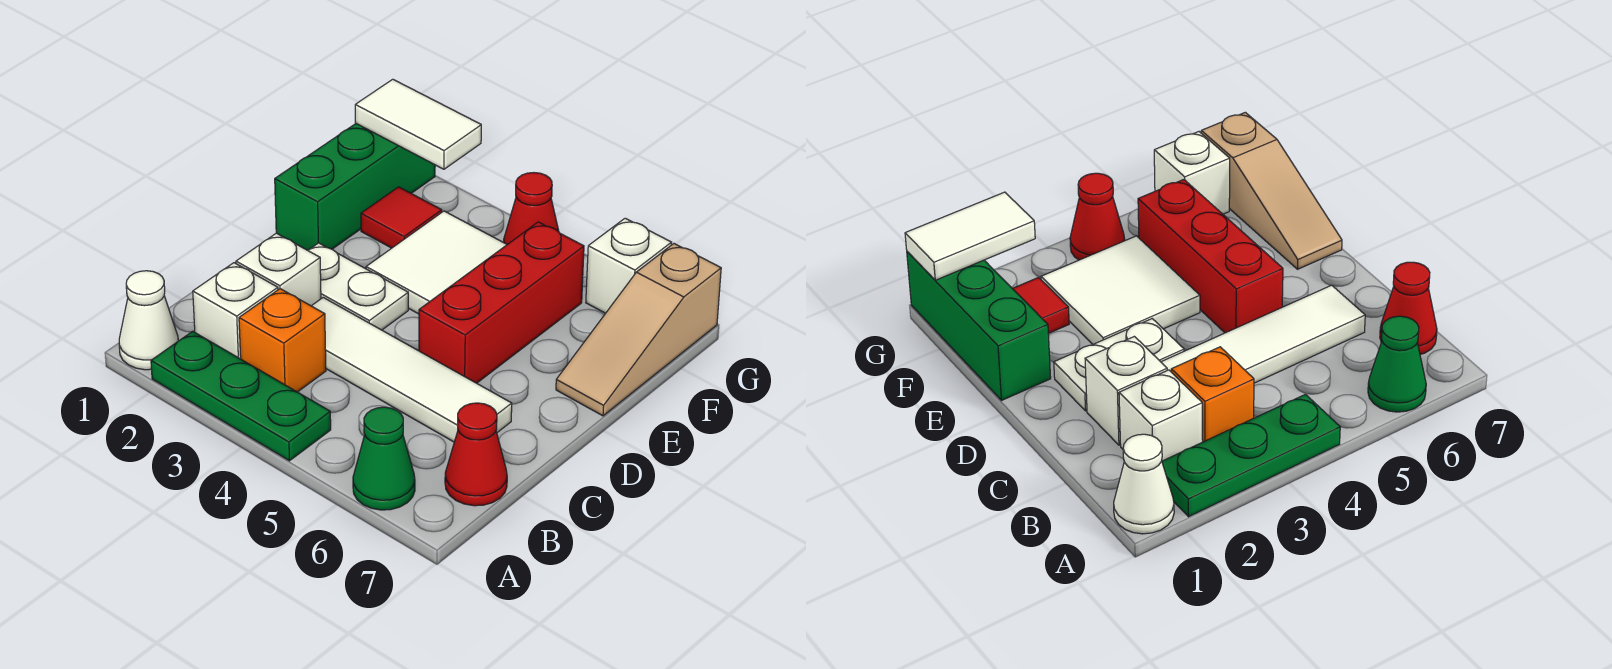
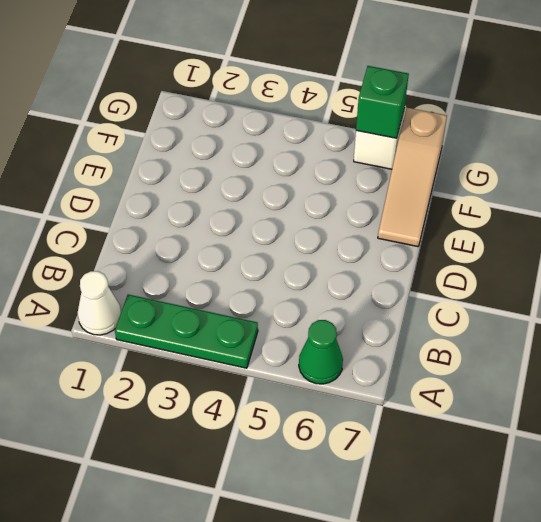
green brick G6 level 2 -> none
none -> white brick B2 level 1
none -> orange brick B3 level 1
none -> red cone B7 level 1

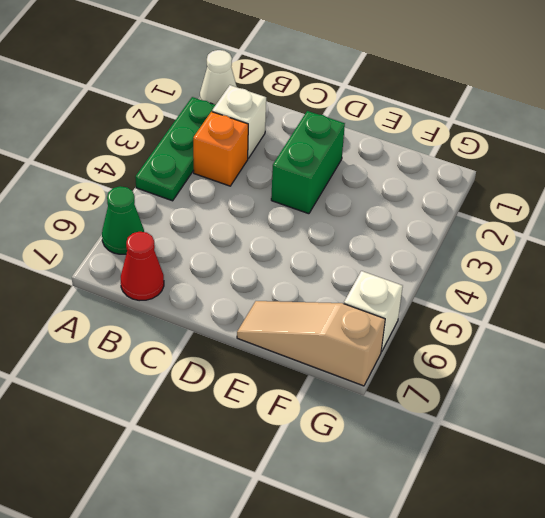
green brick D2:D3 level 1 -> white plate D2:D3 level 1
none -> white brick C2 level 1
none -> white tile C3:C6 level 1
none -> red brick D5:F5 level 1

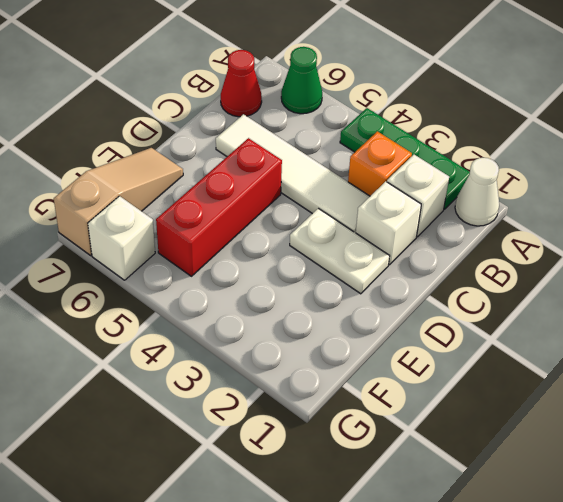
none -> green brick E1:G1 level 1
none -> white tile E3:F4 level 1
none -> red tile F2 level 1

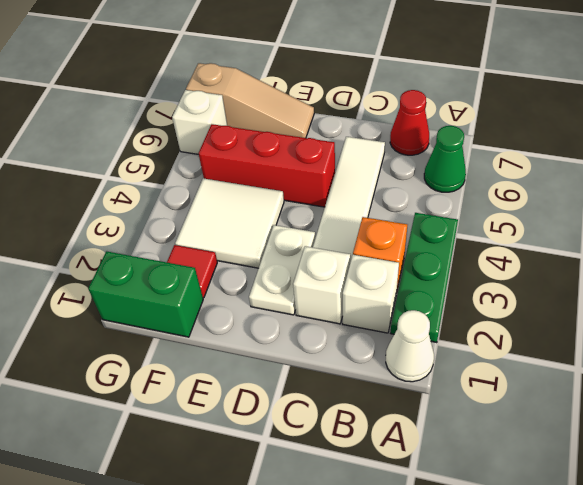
green brick F1:G1 level 1 -> green brick E1:G1 level 1
none -> red cone G4 level 1
none -> white tile G1:G2 level 2

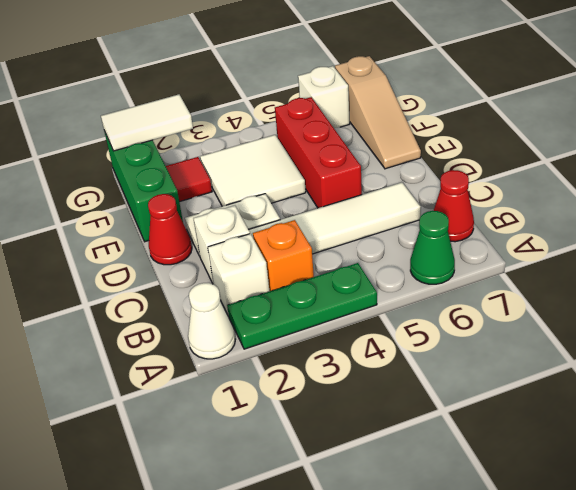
red cone D1 level 1 -> red cone G4 level 1

